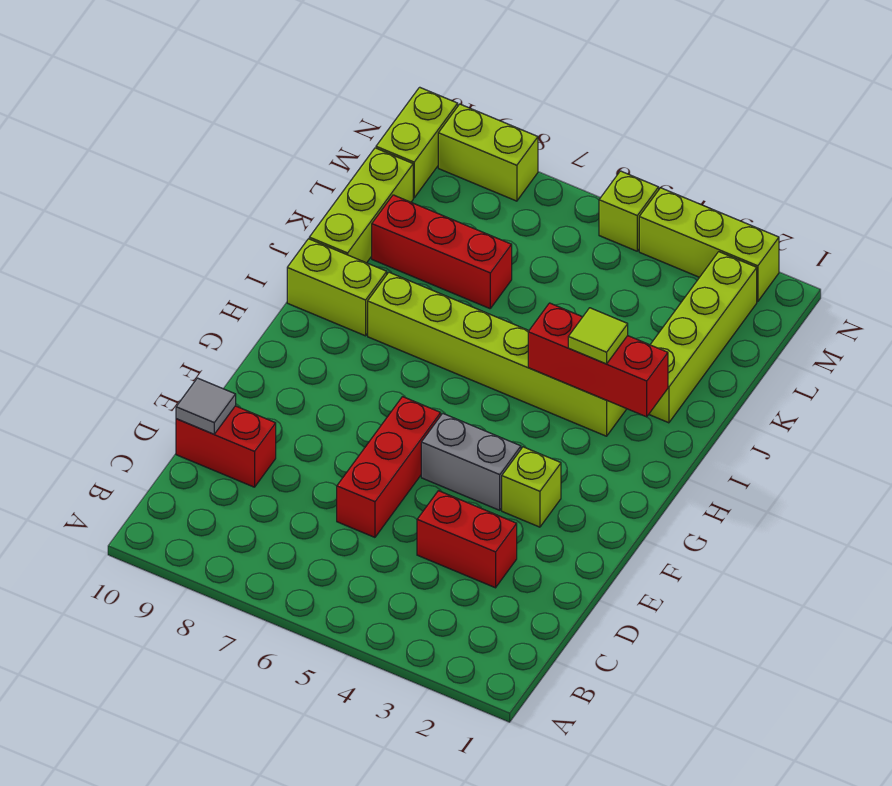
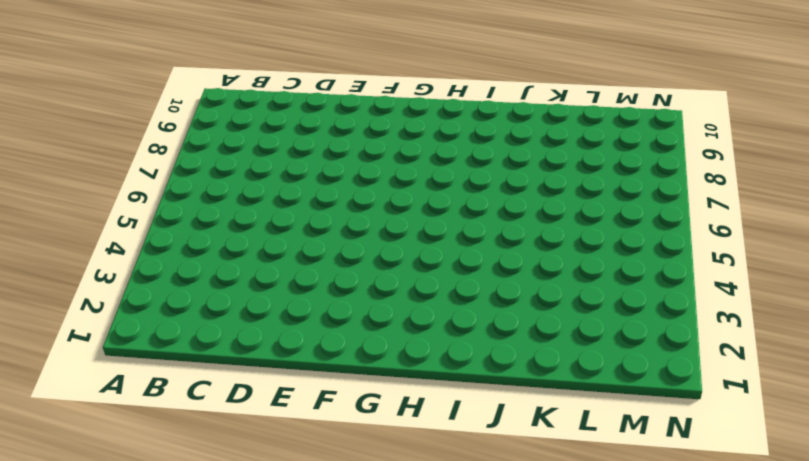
none -> red brick D3:D4 level 1
none -> red brick D6:F6 level 1
none -> red brick D9:D10 level 1

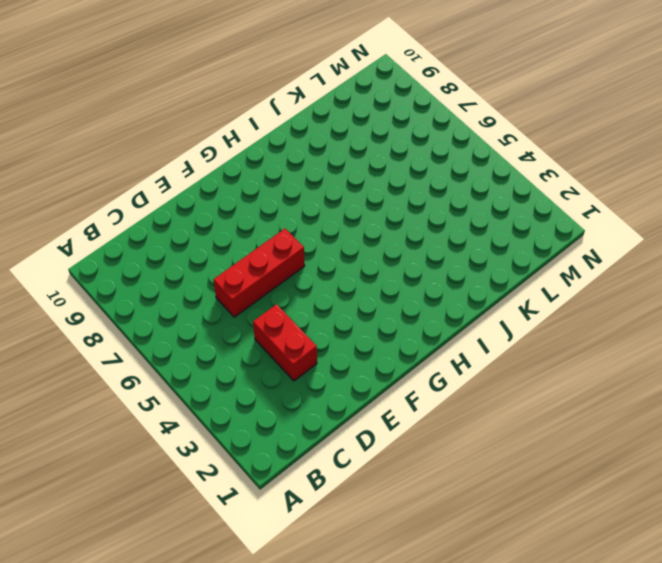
none -> red brick D9:D10 level 1
none -> lime brick F3 level 1
none -> grey brick F4:F5 level 1

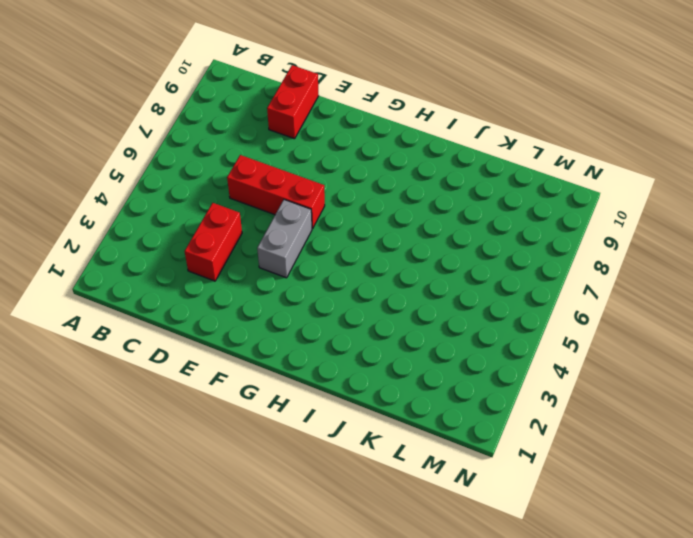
none -> lime brick F3 level 1
none -> lime brick I3:I8 level 1
none -> lime brick I9:I10 level 1

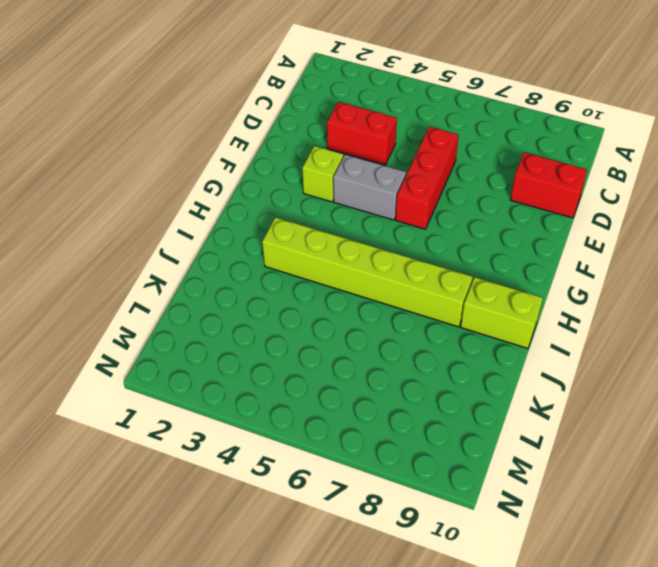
none -> lime brick J2:M2 level 1
none -> lime brick J10:L10 level 1
none -> red brick K7:K9 level 1

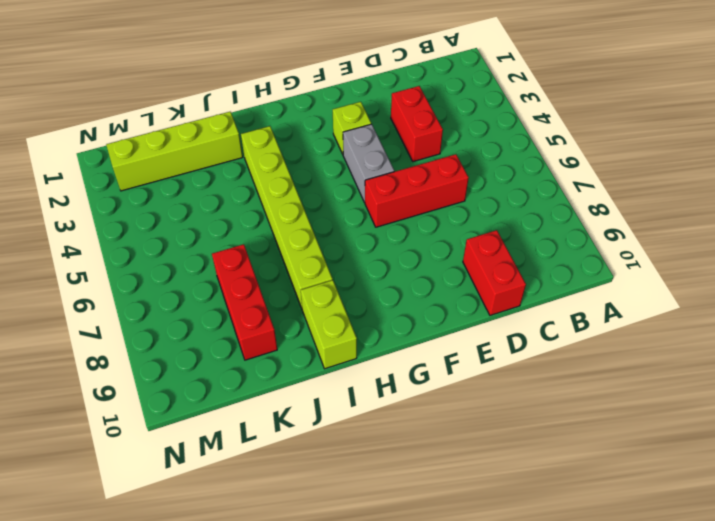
none -> lime brick J10:L10 level 1
none -> lime brick M10:N10 level 1
none -> lime brick N2:N4 level 1

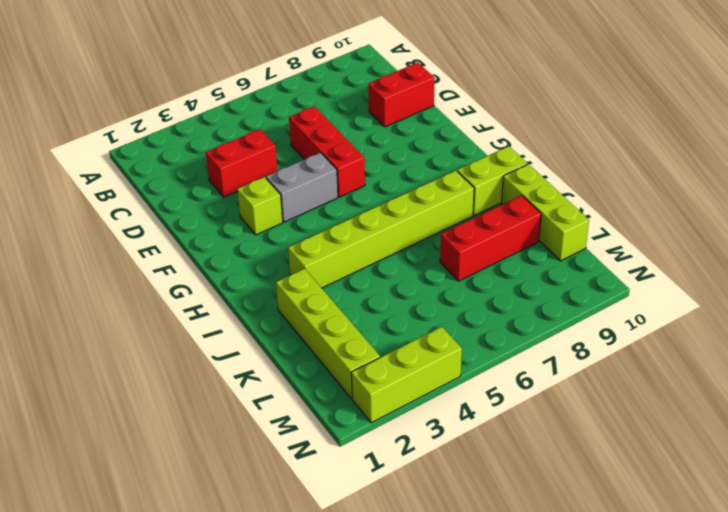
none -> lime brick M10:N10 level 1
none -> lime brick N5 level 1
none -> lime brick N8:N9 level 1

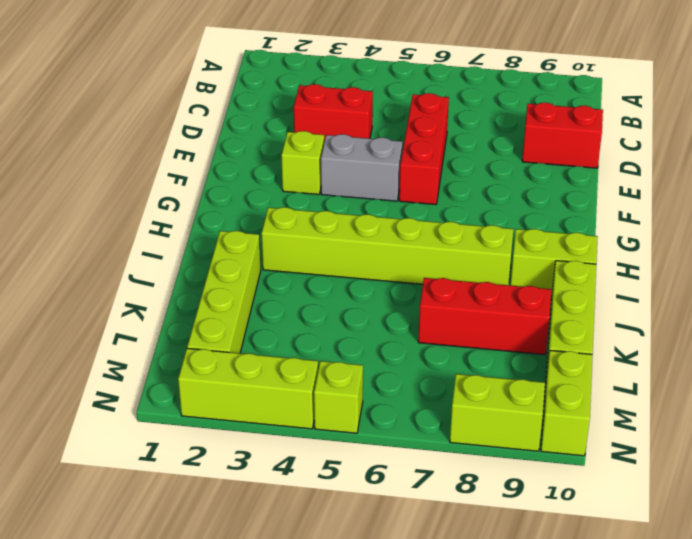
none -> grey tile D10 level 2
none -> red brick I2:I4 level 2
none -> lime tile I3 level 3

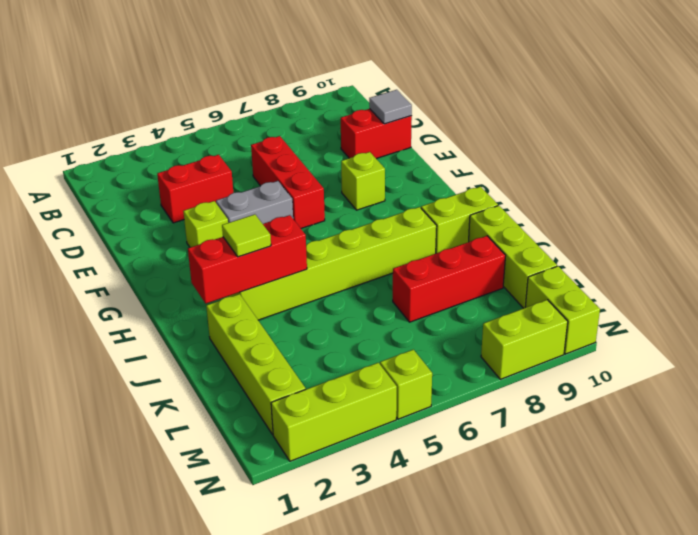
lime brick F8 level 1 -> none

